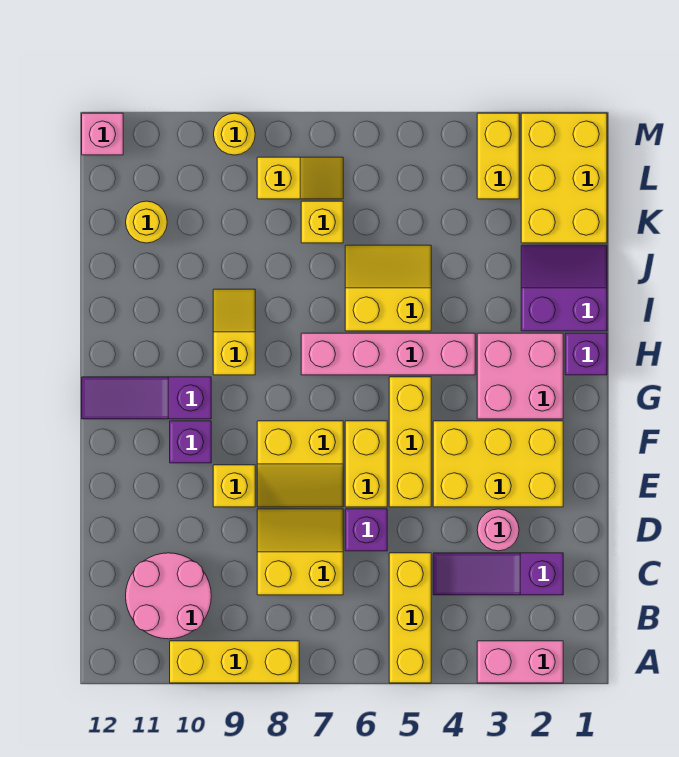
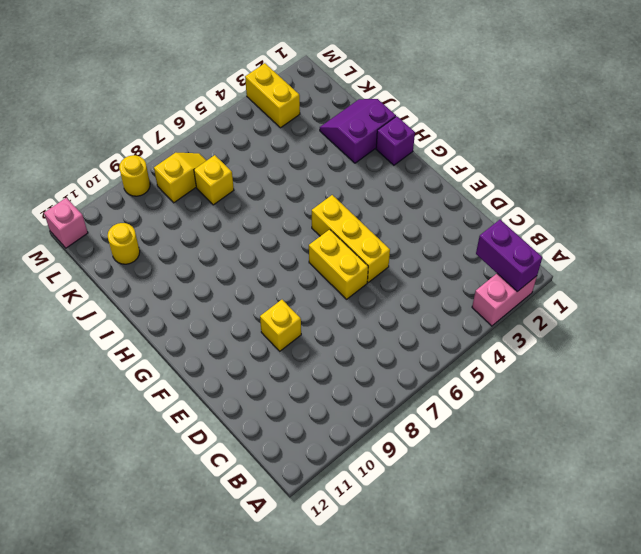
purple brick A2:B2 level 2 -> none
none -> yellow brick A5:C5 level 1
none -> yellow brick A8:A10 level 1
none -> pink round brick B10:C11 level 1

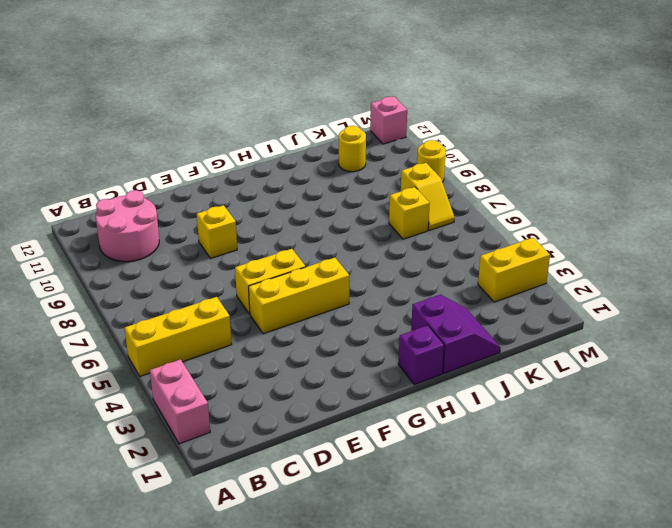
none -> yellow brick A8:A10 level 1
none -> purple slope C2:C4 level 1 top 2
none -> yellow slope C7:D8 level 1 top C

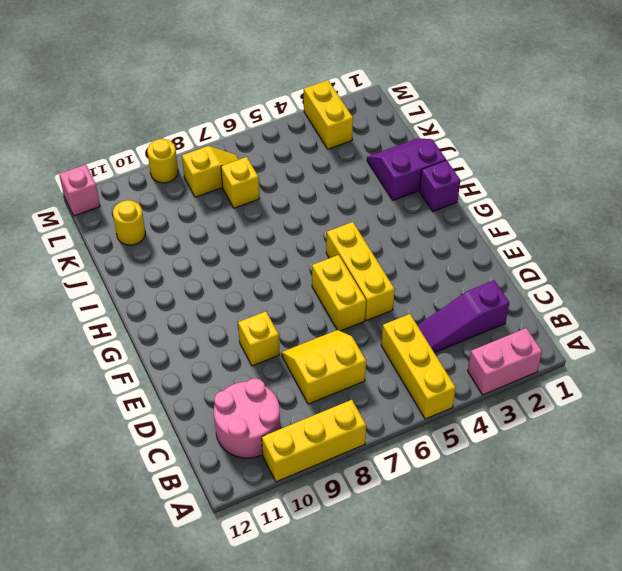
none -> pink round brick D3 level 1
none -> purple brick D6 level 1
none -> yellow brick E2:F4 level 1

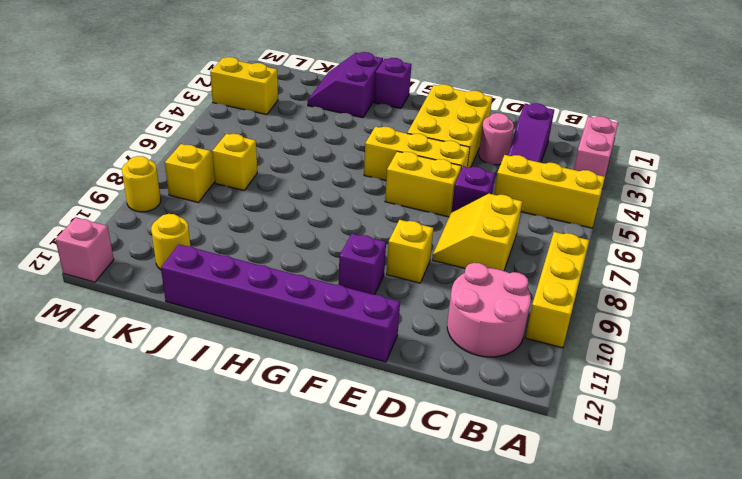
purple brick E12:J12 level 1 -> purple slope G10:G12 level 1 top 10
none -> yellow slope E7:F8 level 1 top F
none -> pink brick G2:H3 level 1
none -> pink brick H4:H7 level 1

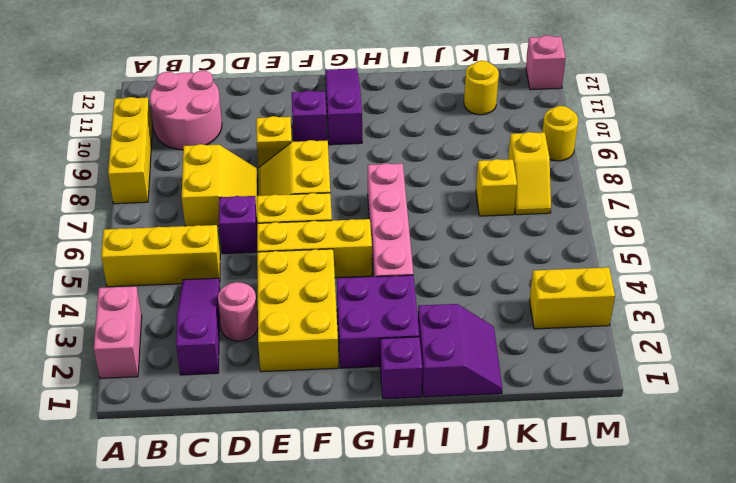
purple brick G2:H3 level 1 -> pink brick G2:H3 level 1
none -> yellow slope H9:I9 level 1 top H
none -> yellow slope I5:J6 level 1 top I
none -> yellow brick K1:M2 level 1

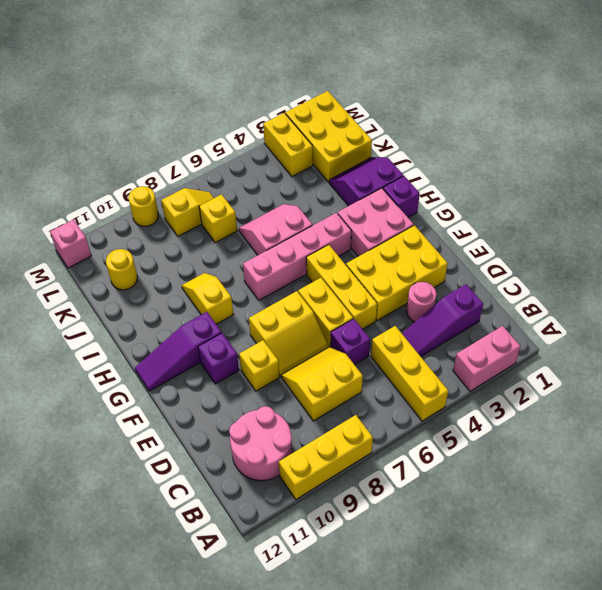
pink slope I5:J6 level 1 top I -> yellow slope I5:J6 level 1 top I

